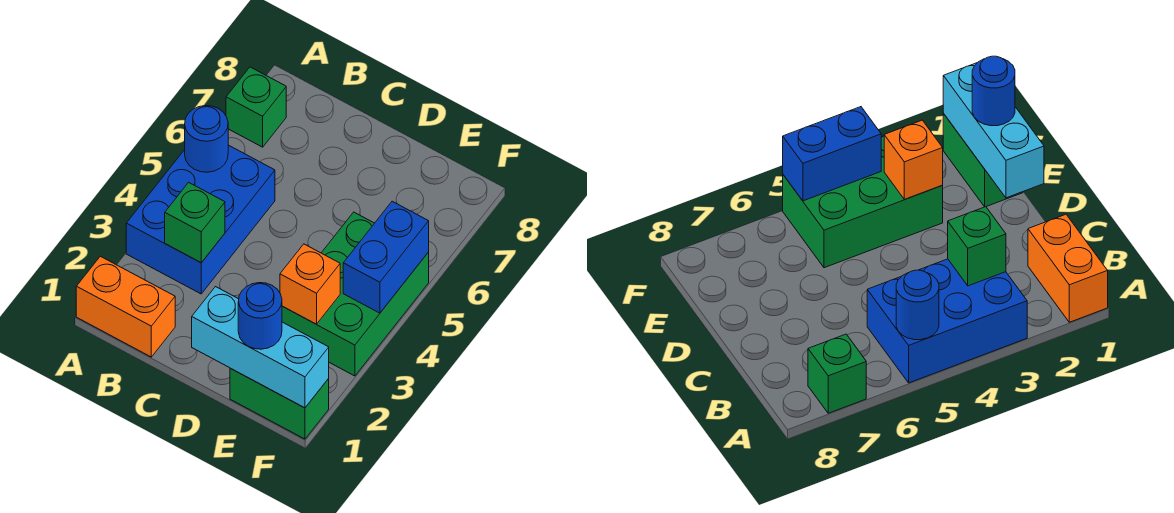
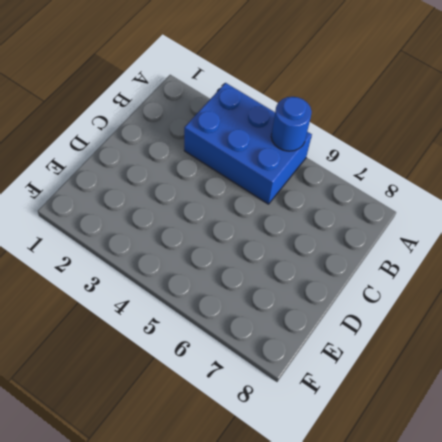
none -> orange brick A1:B1 level 1
none -> green brick A7 level 1

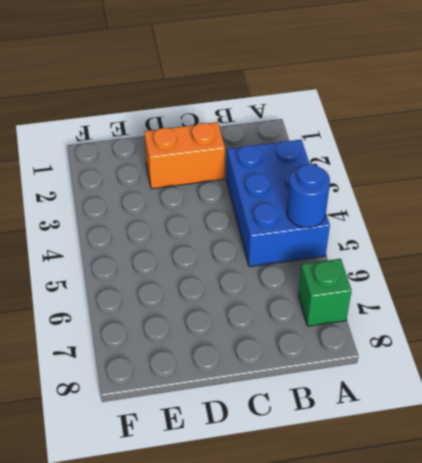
orange brick C2:D2 level 1 -> orange brick A1:B1 level 1
none -> green brick E1:F1 level 1
none -> green brick E3:F5 level 1

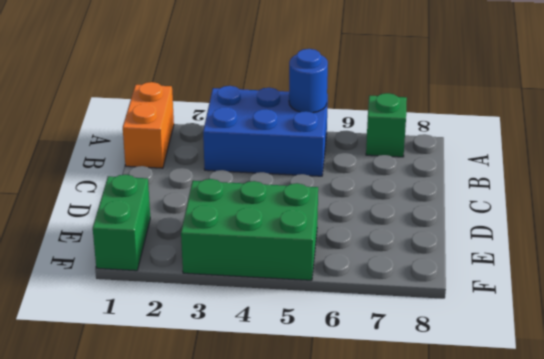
none -> green brick B3 level 2
none -> cyan brick D1:F1 level 2

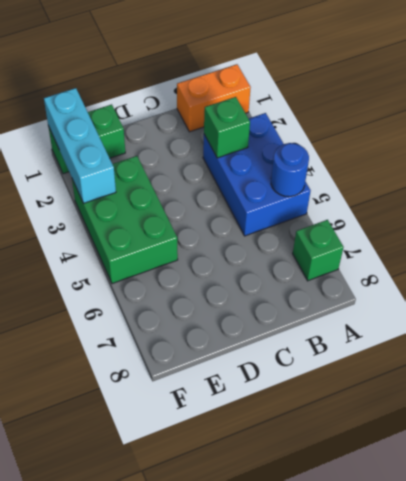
cyan brick F1:F3 level 2 -> cyan brick D1:F1 level 2
none -> orange brick E3 level 2
none -> blue brick F4:F5 level 2

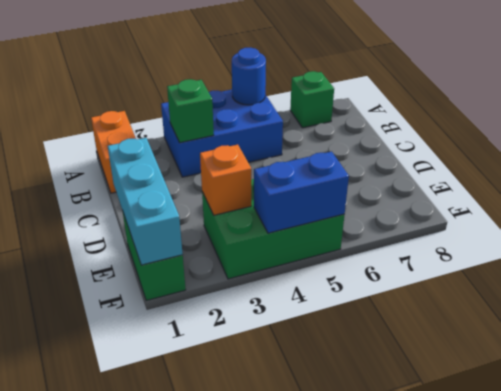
none -> blue round brick E1 level 3

